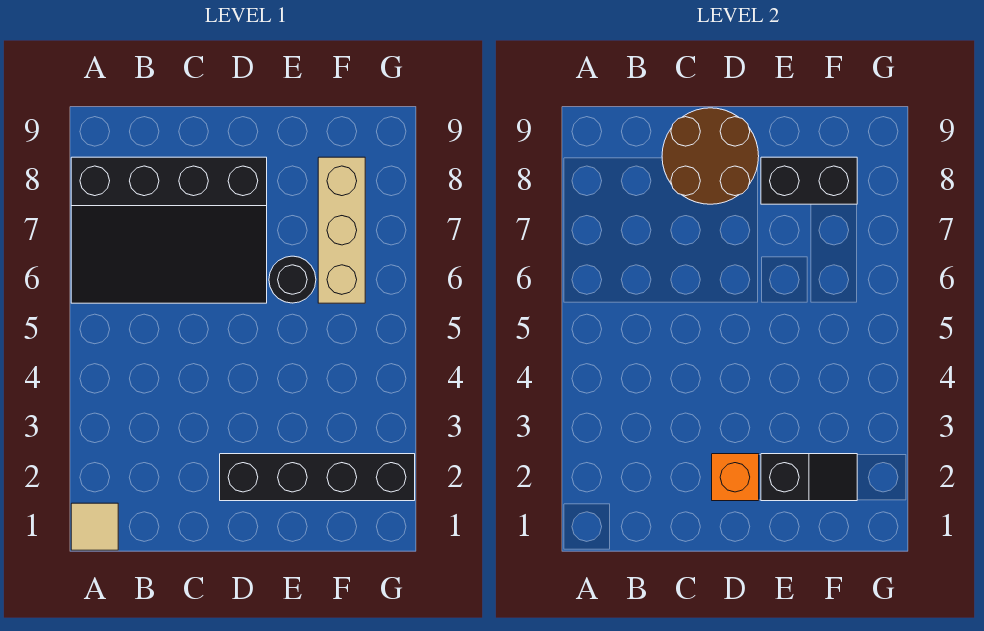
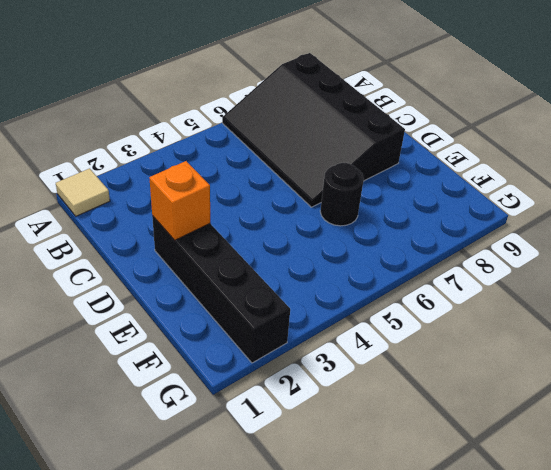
none -> tan brick F6:F8 level 1
none -> brown round brick C8:D9 level 2

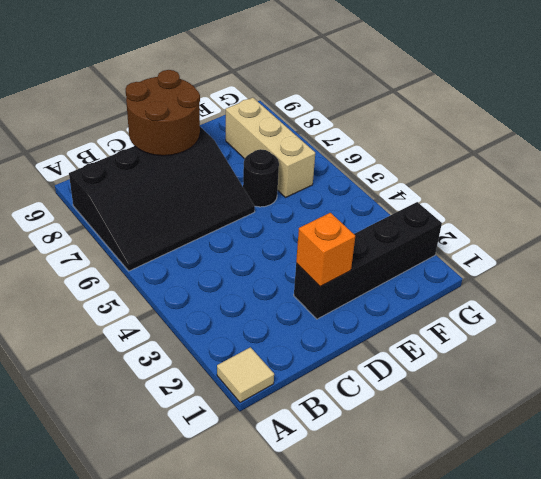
none -> black slope E2:F2 level 2 top E
none -> black brick E8:F8 level 2

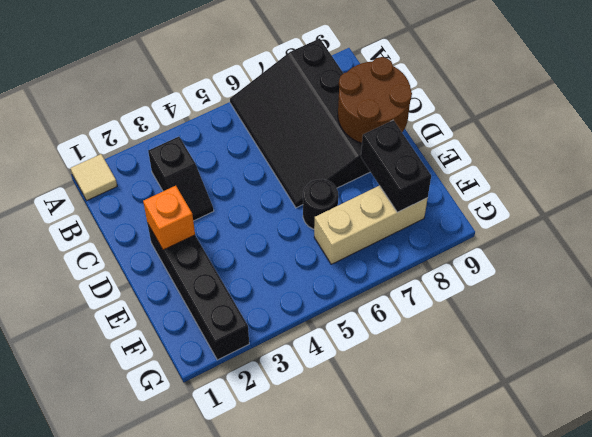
black slope B3:C3 level 1 top B -> black slope E2:F2 level 2 top E

